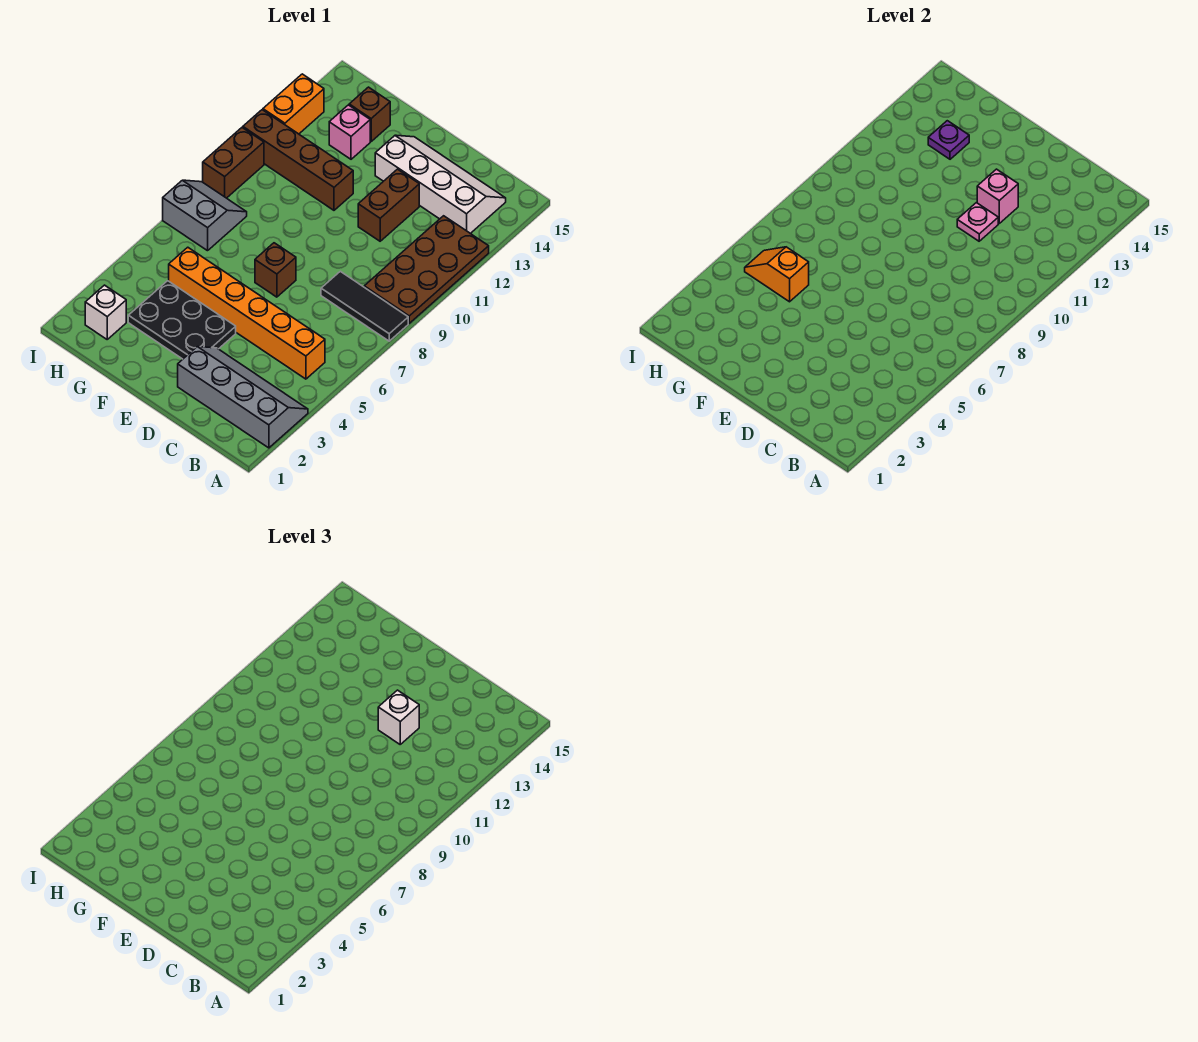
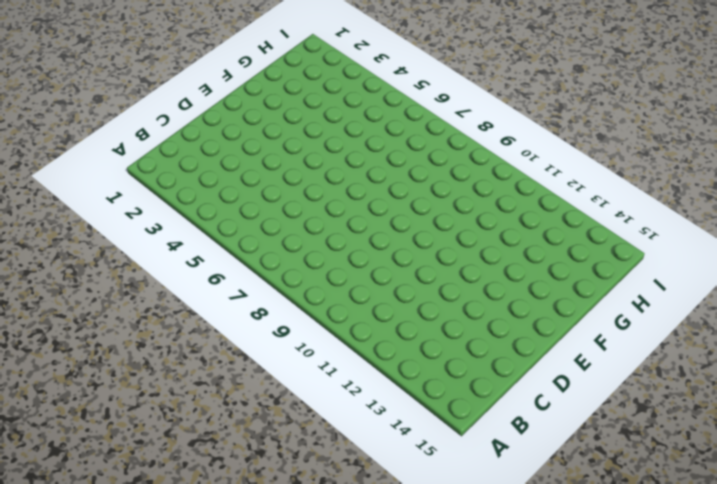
none -> grey slope A2:D3 level 1 top 2
none -> black tile A8:C8 level 1
none -> brown plate A9:B12 level 1

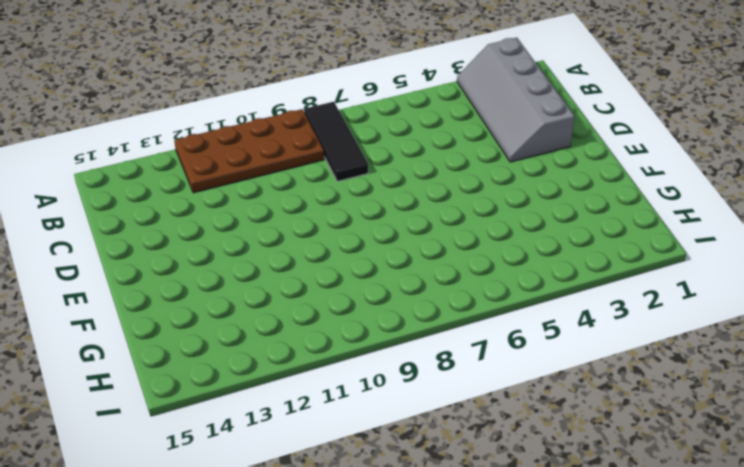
none -> orange brick B5:G5 level 1
none -> white slope B13:E14 level 1 top 13
none -> brown brick D11:D12 level 1

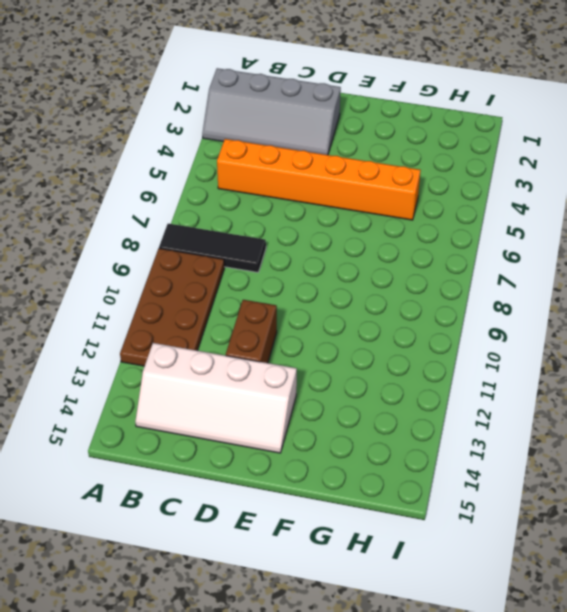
none -> black plate E3:G4 level 1
none -> brown brick E7 level 1
none -> brown brick F11:I11 level 1

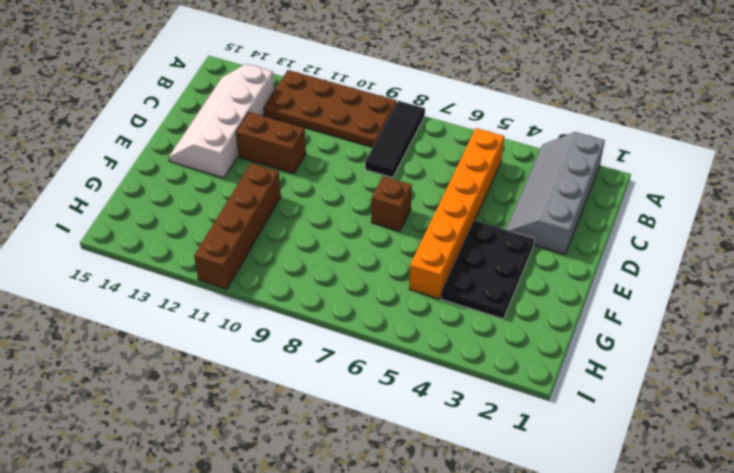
none -> pink brick G13 level 1
none -> brown brick G14 level 1
none -> white brick H2 level 1

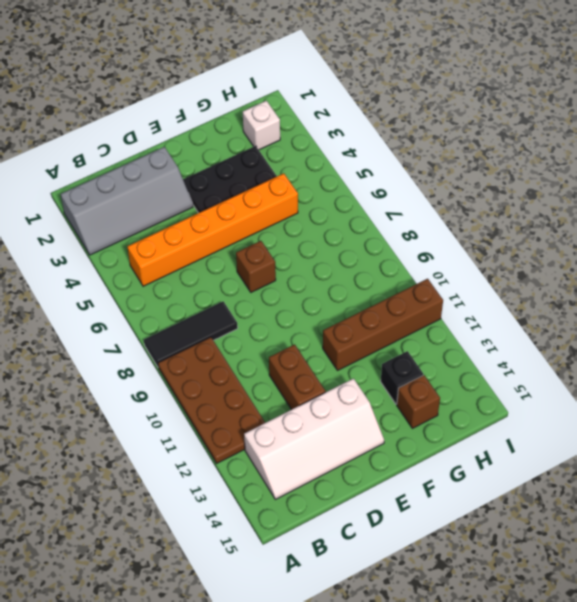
black brick G13 level 1 -> pink brick G13 level 1
none -> grey slope H7:I8 level 1 top 7
none -> brown brick I9:I10 level 1
none -> orange brick I12:I13 level 1

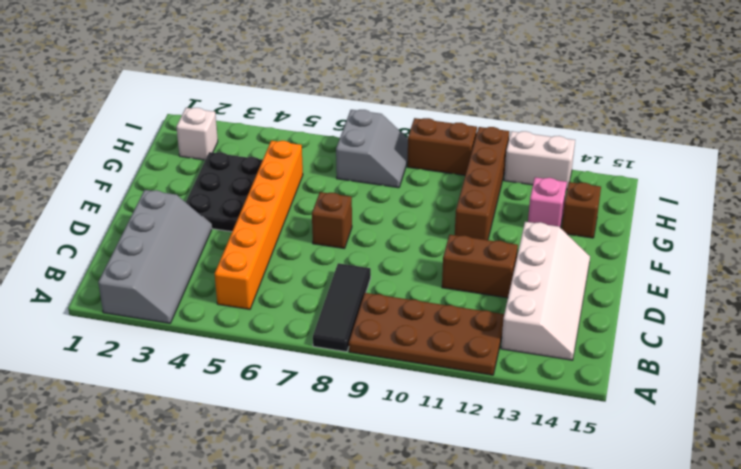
white brick I12:I13 level 1 -> orange brick I12:I13 level 1
none -> pink plate D11 level 2
none -> pink brick D12 level 2
none -> orange slope G5:H5 level 2 top G

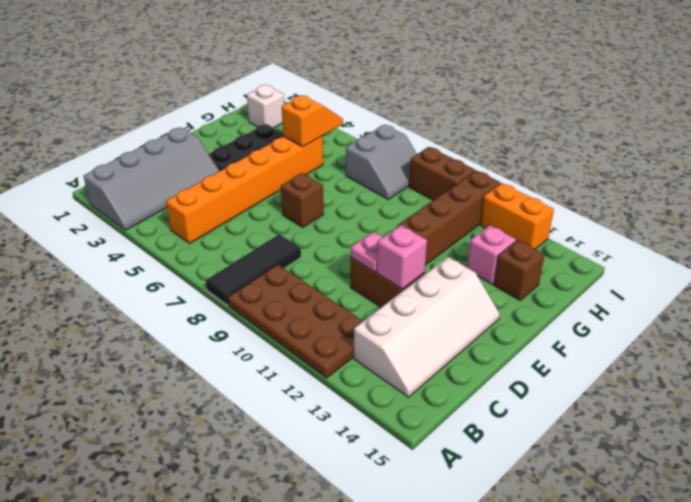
none -> purple plate G13 level 2
none -> white brick D12 level 3

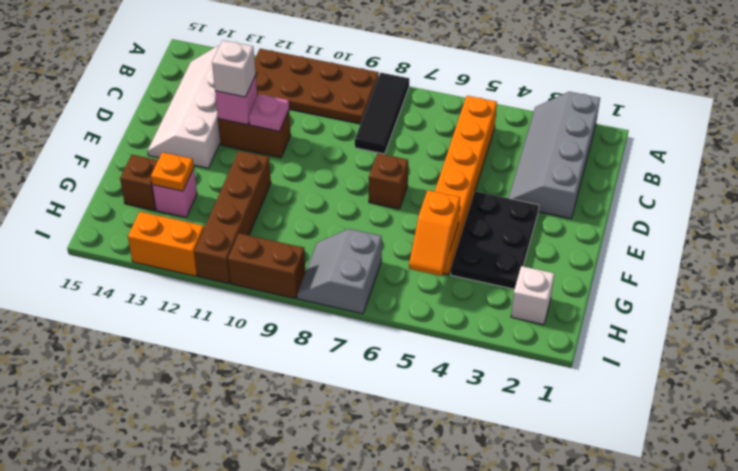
orange plate G13 level 2 -> purple plate G13 level 2

